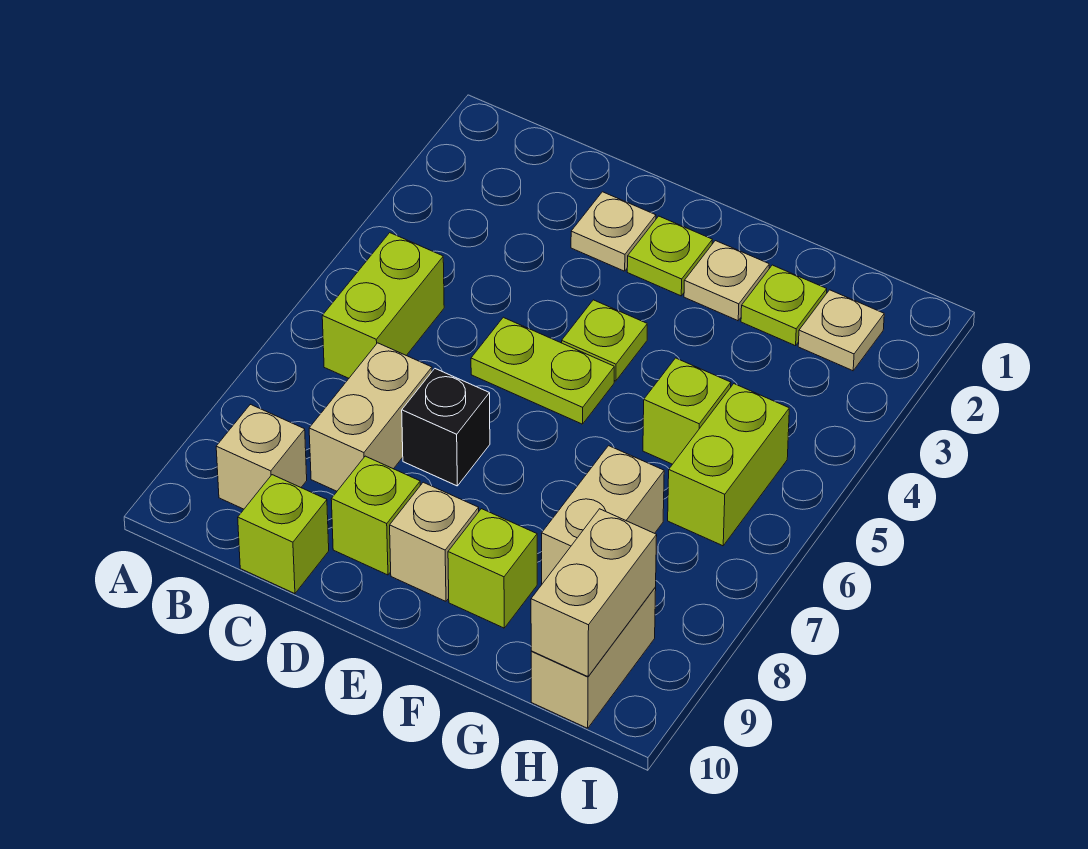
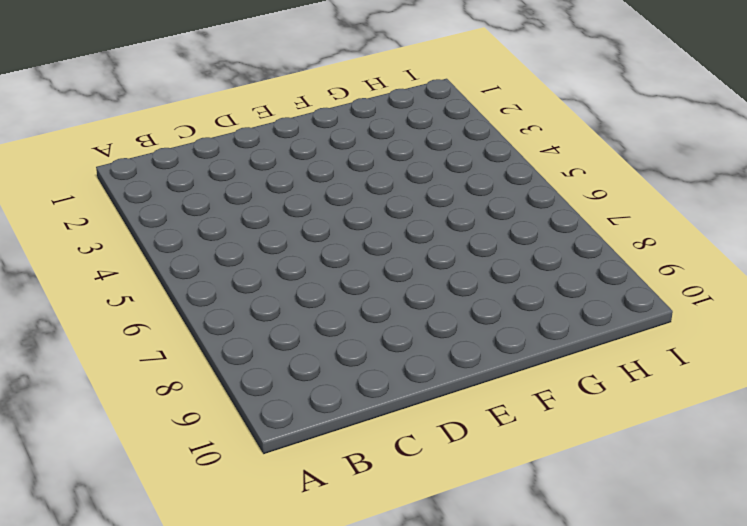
none -> lime brick B5:B6 level 1
none -> tan brick B9 level 1
none -> tan brick C7:C8 level 1

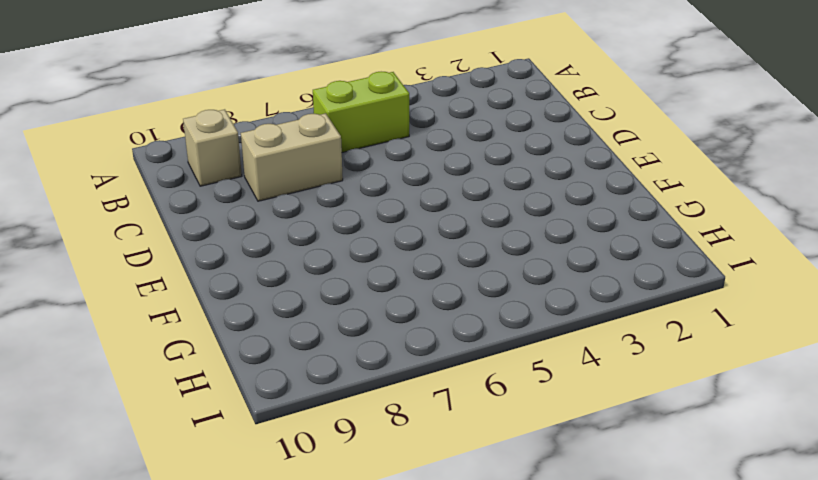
none -> lime brick C10 level 1
none -> tan plate D2 level 1
none -> lime plate D5:E5 level 1

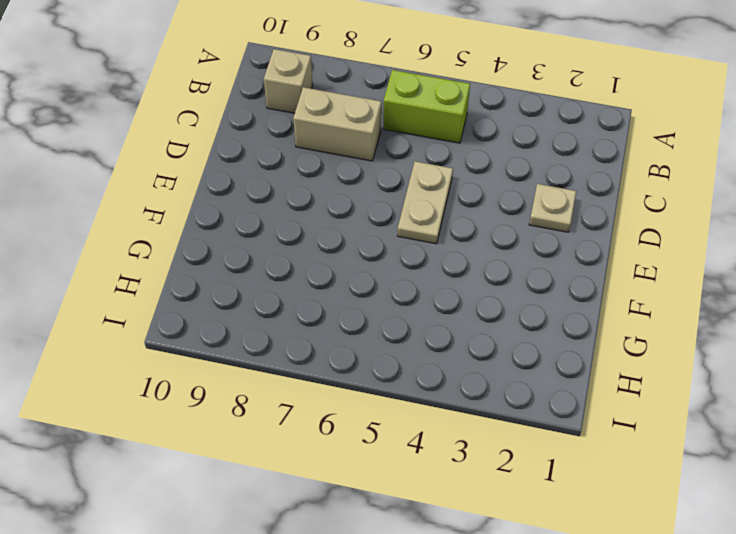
tan plate D5:E5 level 1 -> lime plate D5:E5 level 1
none -> lime brick C10 level 1
none -> black brick D7 level 1
none -> lime brick D9 level 1

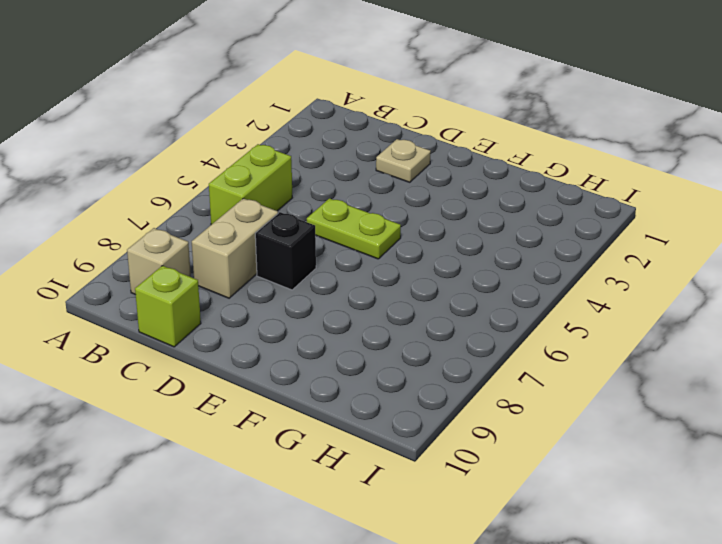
none -> lime brick D9 level 1
none -> lime plate E2 level 1
none -> lime plate E4 level 1

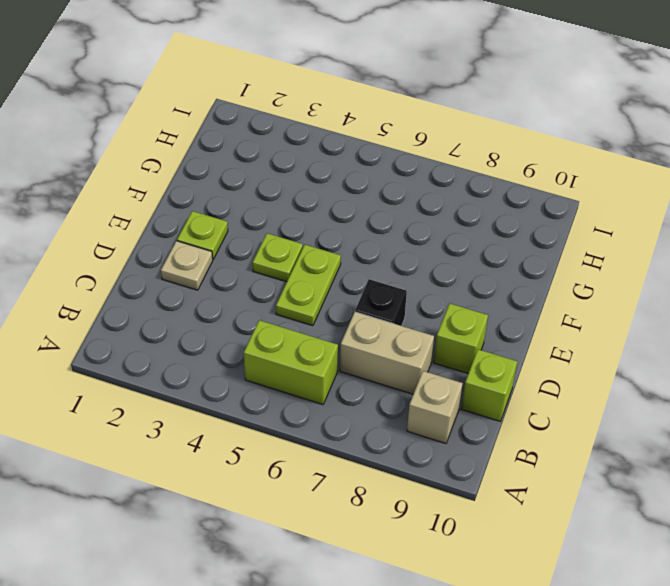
none -> tan brick E9 level 1
none -> tan plate F2 level 1
none -> lime brick F9 level 1

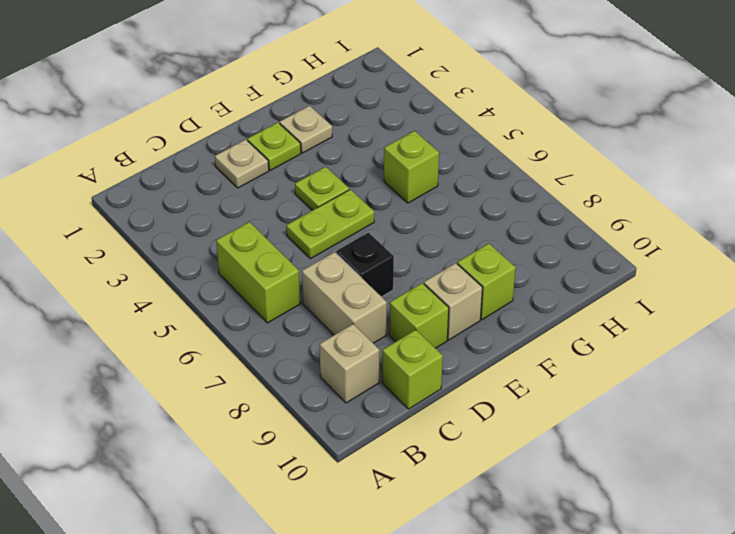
none -> lime plate G2 level 1
none -> tan brick G7:G8 level 1
none -> tan plate H2 level 1

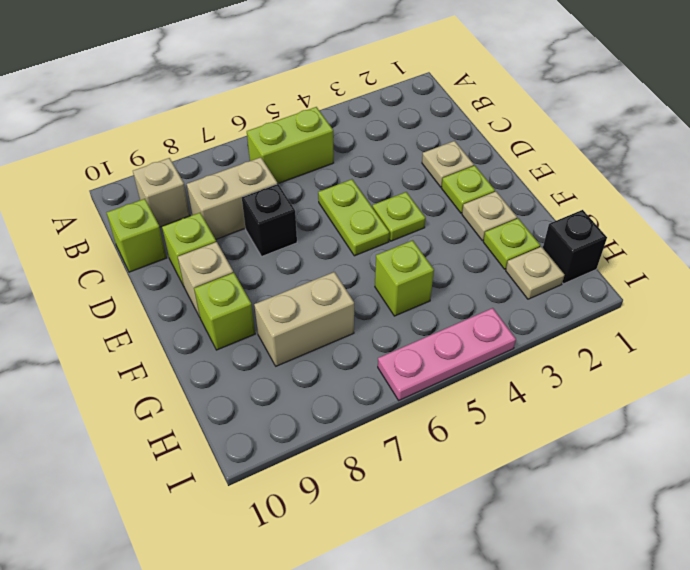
black brick H1 level 1 -> none
pink plate I4:I6 level 1 -> none
none -> lime brick H5:H6 level 1
none -> tan brick H9:H10 level 1
none -> tan brick H9:H10 level 2

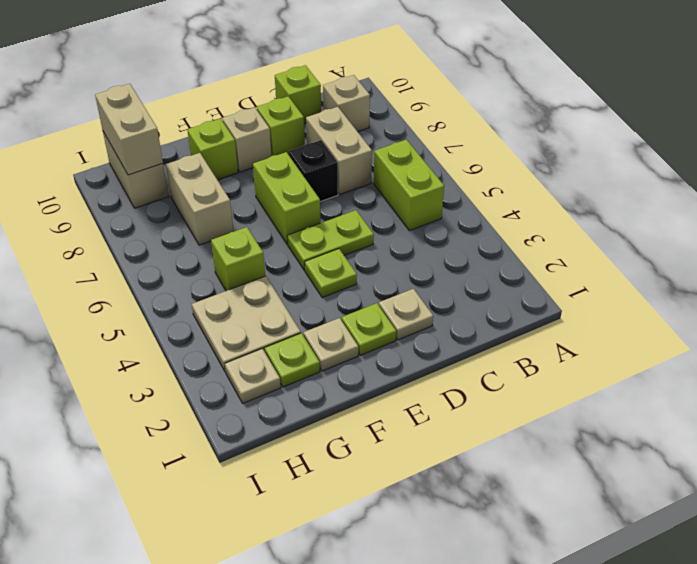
lime brick E6:E7 level 1 -> lime brick H5:H6 level 1
tan plate G3:H4 level 1 -> none

